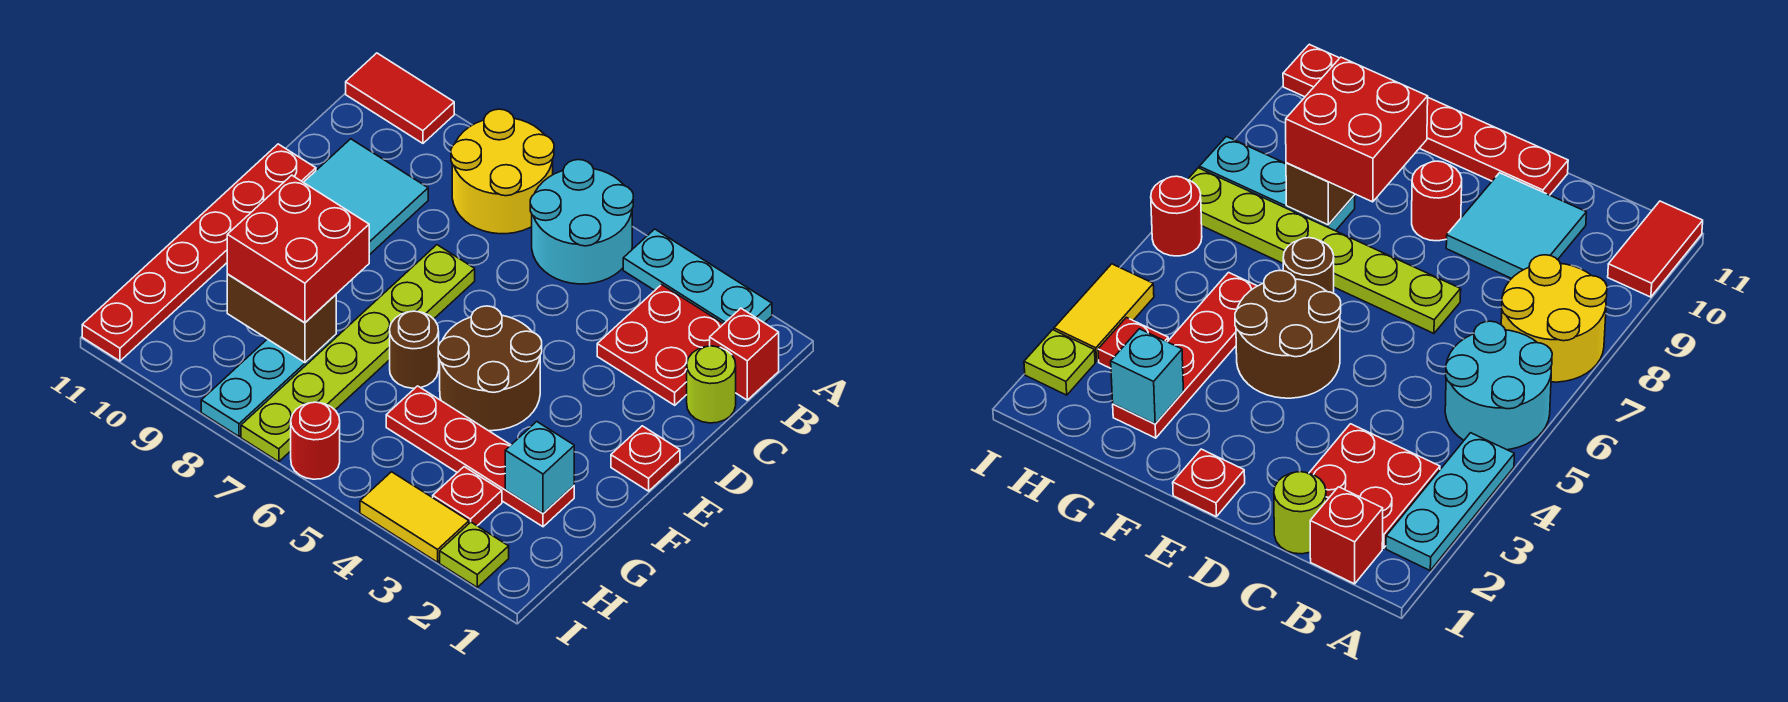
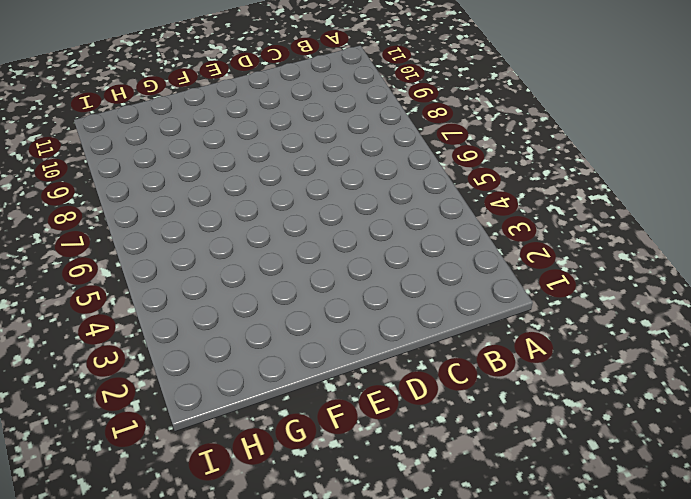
none -> cyan plate A2:A4 level 1
none -> cyan round brick A5:B6 level 1
none -> yellow round brick A7:B8 level 1

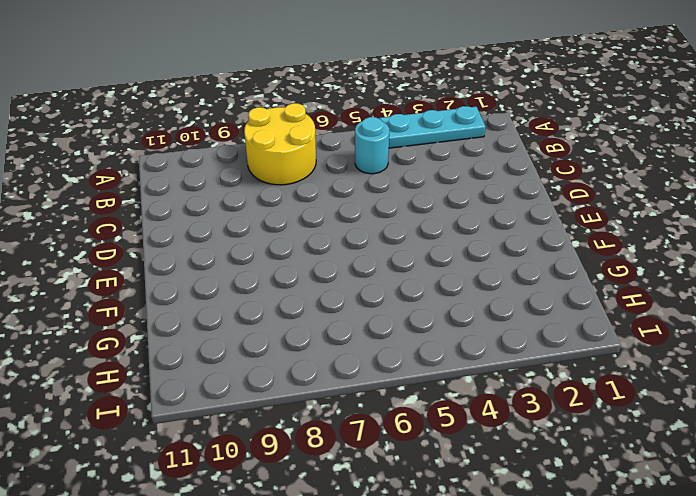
cyan round brick B5 level 1 -> cyan round brick A5:B6 level 1
none -> red tile A10:A11 level 1
none -> red brick B1 level 1
none -> red plate B2:C3 level 1

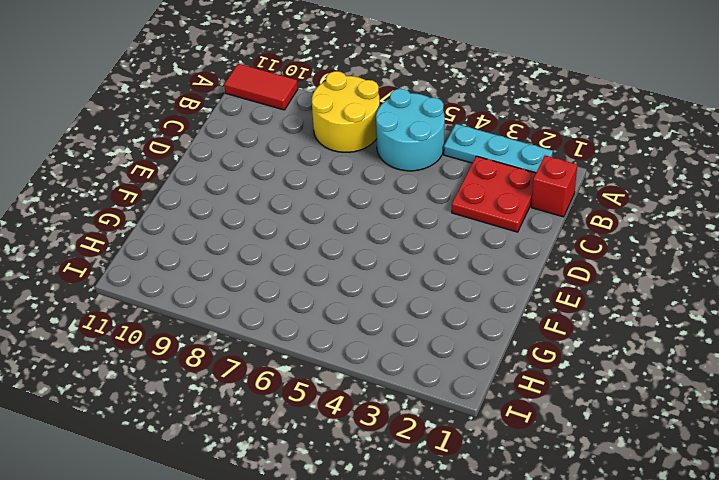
none -> lime round brick C1 level 1
none -> cyan tile C9:D10 level 1
none -> lime plate D7:I7 level 1

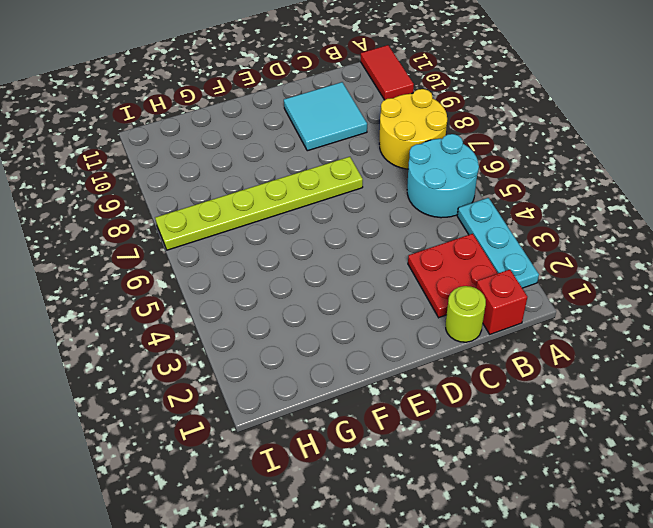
none -> red plate D11:I11 level 1
none -> red plate E1 level 1
none -> brown round brick E4:F5 level 1

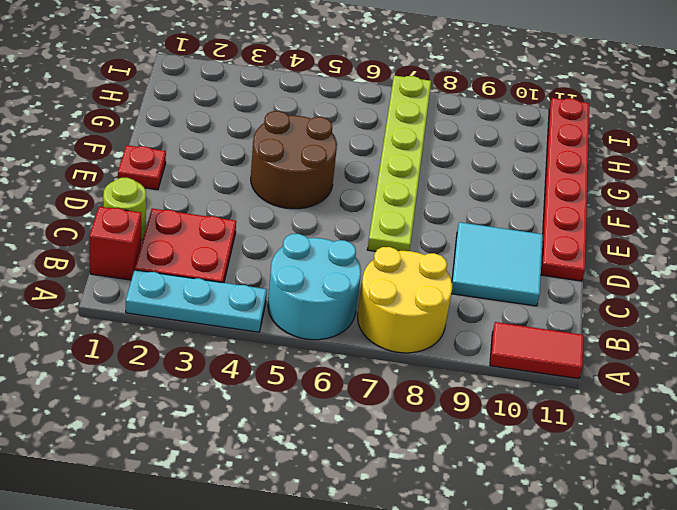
none -> red round brick E9 level 1
none -> brown round brick F6 level 1
none -> red plate G2:G5 level 1

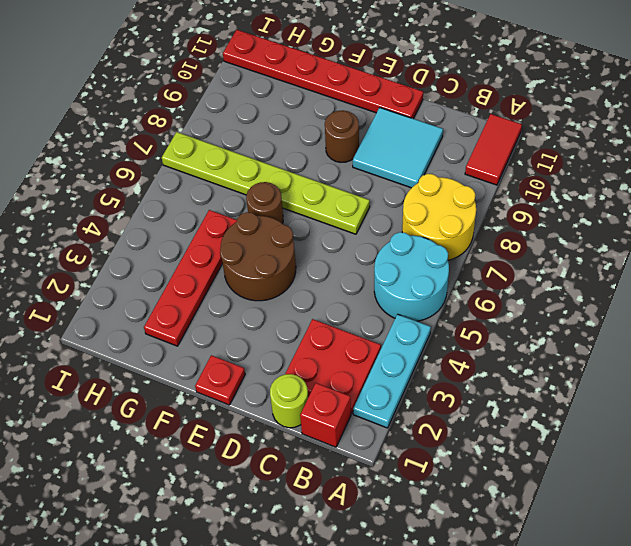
brown round brick E9 level 1 -> red round brick E9 level 1
none -> cyan plate G8:I8 level 1
none -> red plate H3 level 1
none -> lime plate I2 level 1

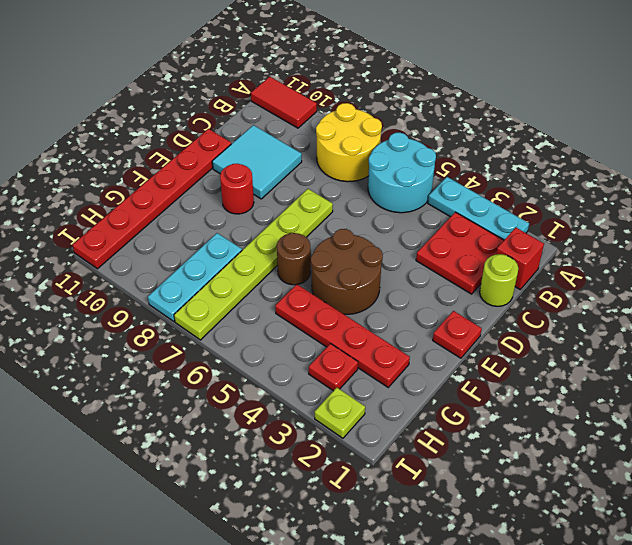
none -> yellow tile I3:I4 level 1
none -> red round brick I6 level 1
none -> cyan brick G2 level 2

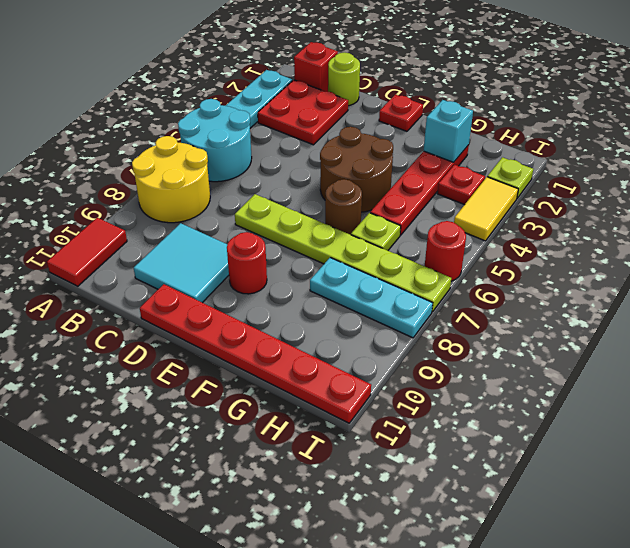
lime plate G6 level 1 -> none
none -> brown brick G8:G9 level 2
none -> red brick F8:G9 level 3

